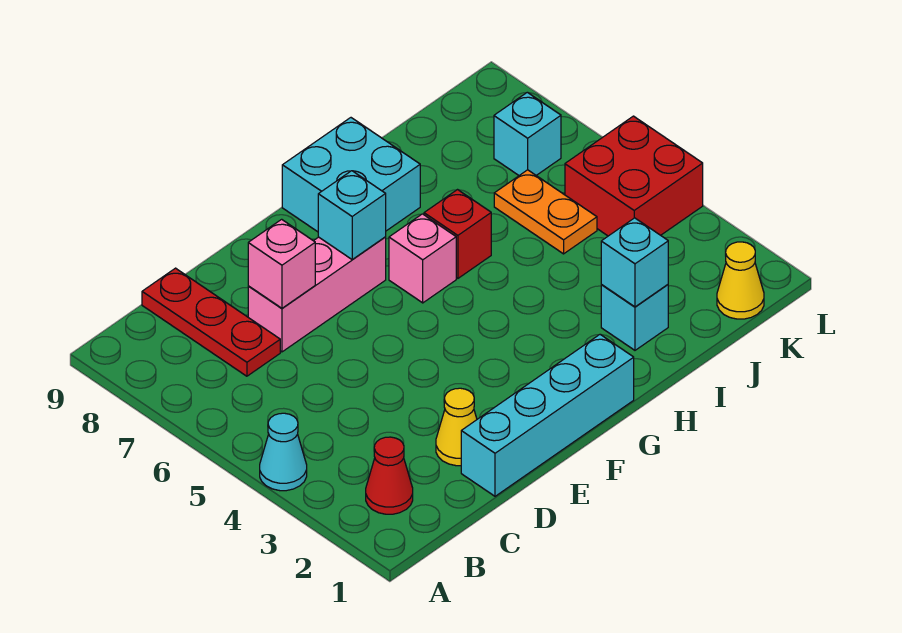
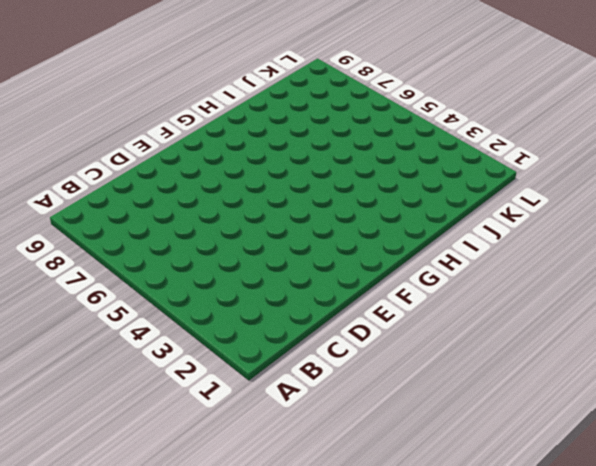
none -> cyan cone A4 level 1
none -> red cone B2 level 1
none -> red plate C7:C9 level 1

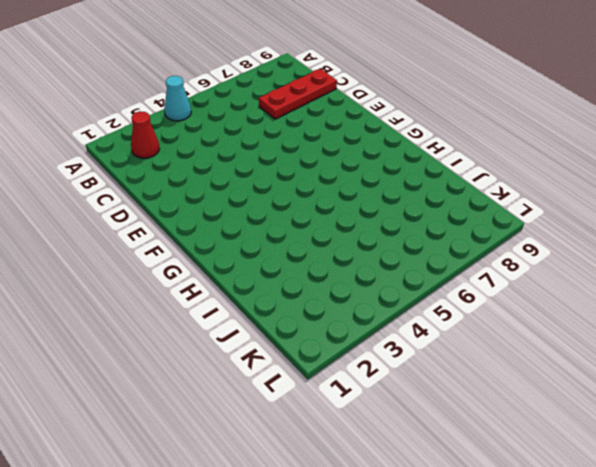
none -> cyan brick D1:G1 level 1
none -> yellow cone D2 level 1
none -> pink brick D7:F7 level 1

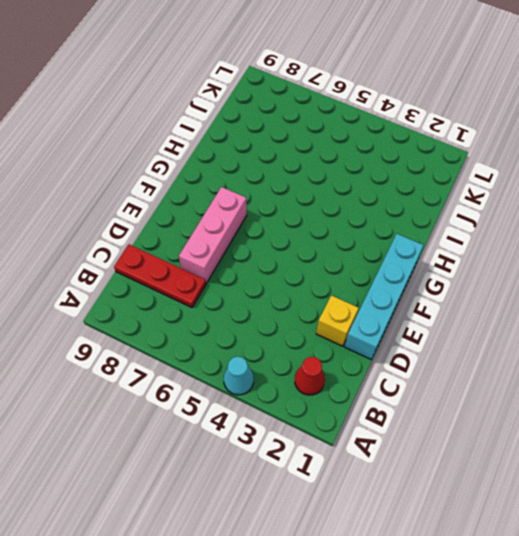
yellow brick D2 level 1 -> yellow cone D2 level 1
none -> pink brick G6 level 1
none -> cyan brick G8:H9 level 1
none -> red brick H6 level 1

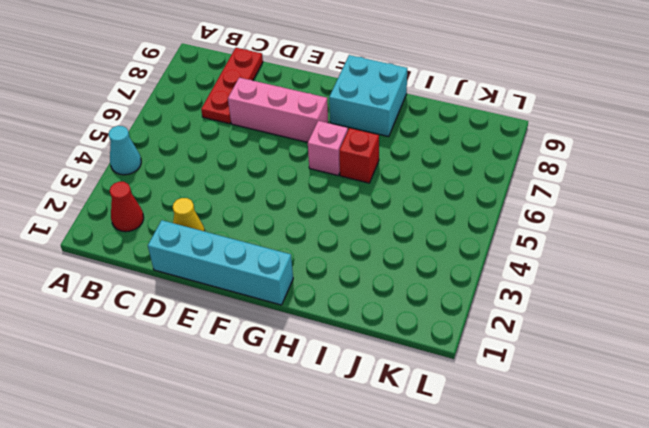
none -> cyan brick I2 level 1
none -> orange plate J5:J6 level 1
none -> yellow cone K1 level 1

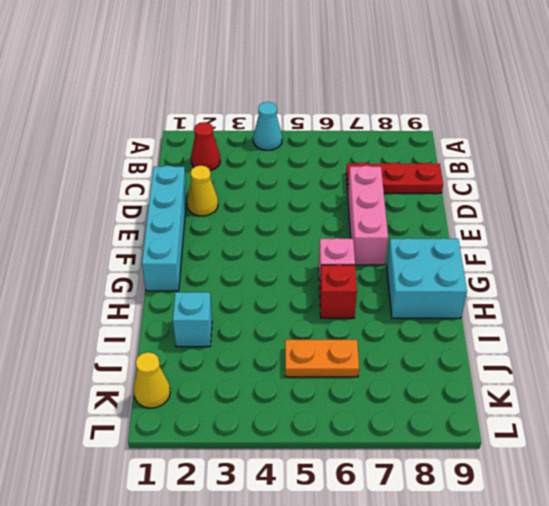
none -> red brick K4:L5 level 1
none -> cyan brick K7 level 1
none -> pink brick D7 level 2

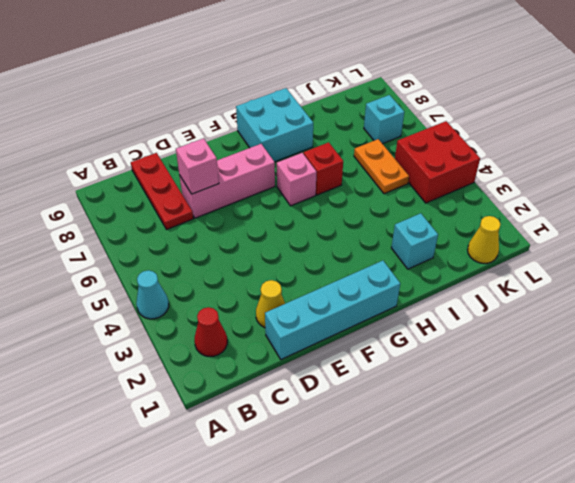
none -> cyan brick F7 level 2
none -> cyan brick I2 level 2

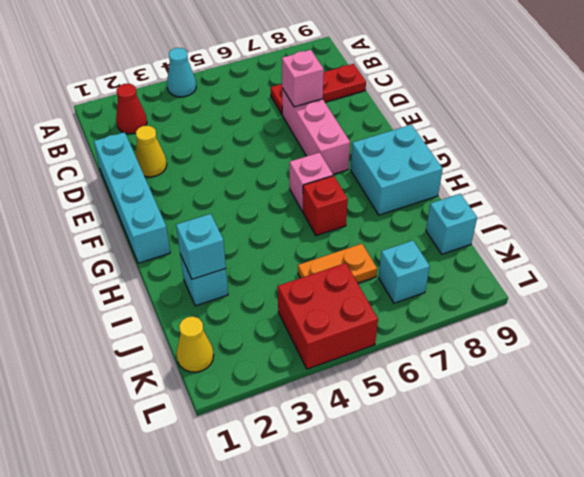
cyan brick J9 level 1 -> cyan brick F7 level 2

